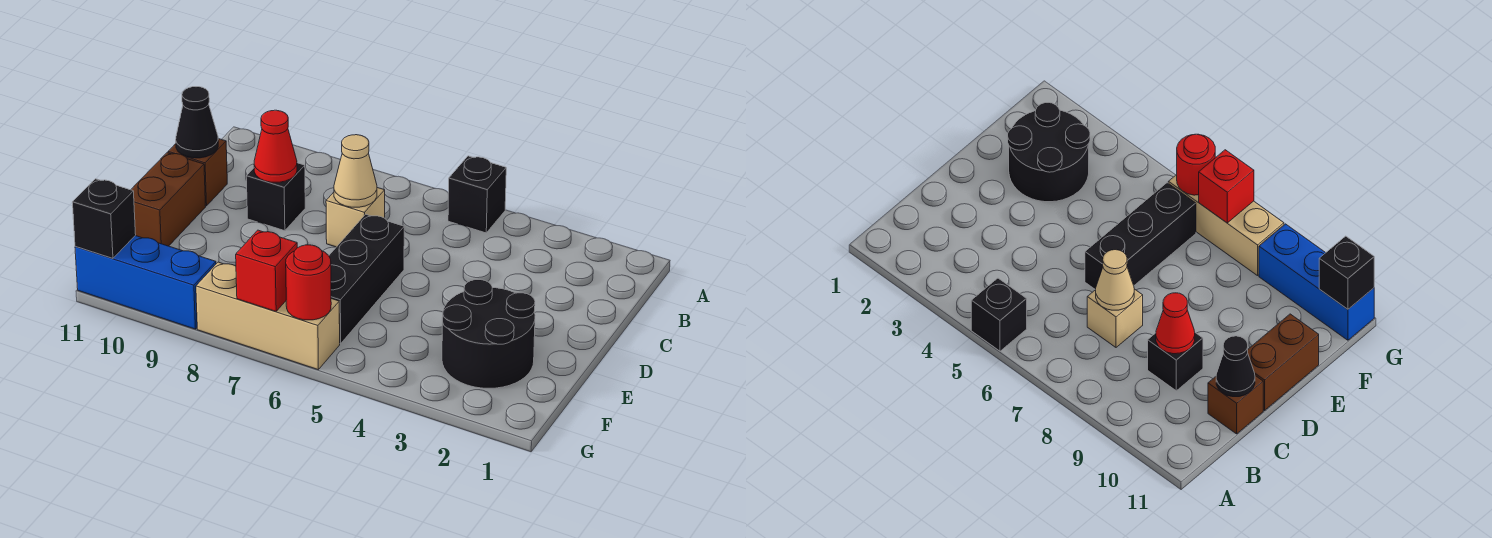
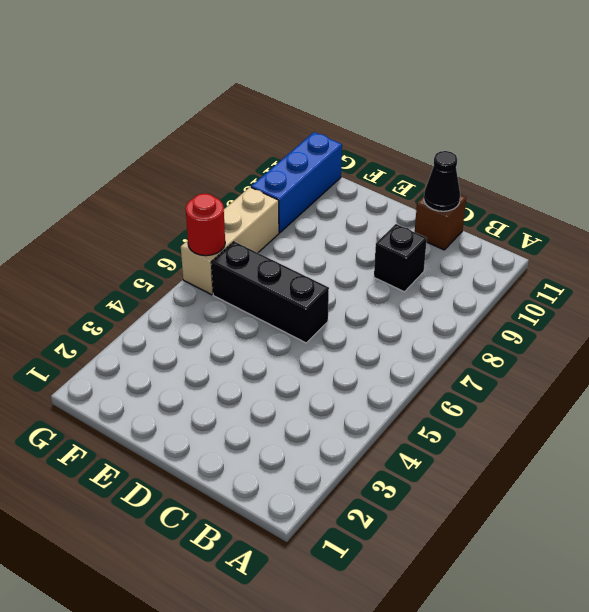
none -> black brick A5 level 1
none -> tan brick C7 level 1
none -> brown brick D11:E11 level 1

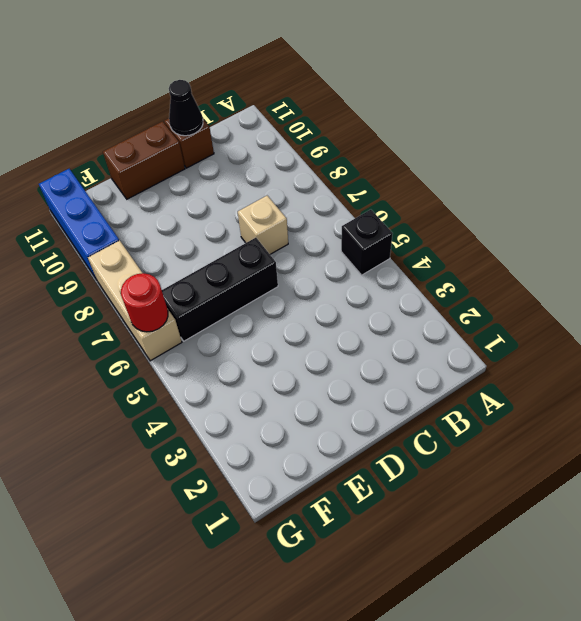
none -> black brick C9 level 1
none -> black round brick E2:F3 level 1
none -> tan cone C7 level 2

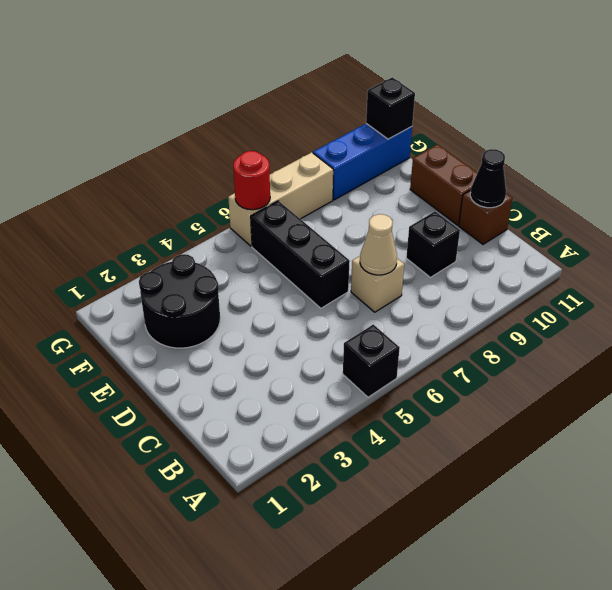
none -> red cone C9 level 2
none -> red brick G7 level 2

